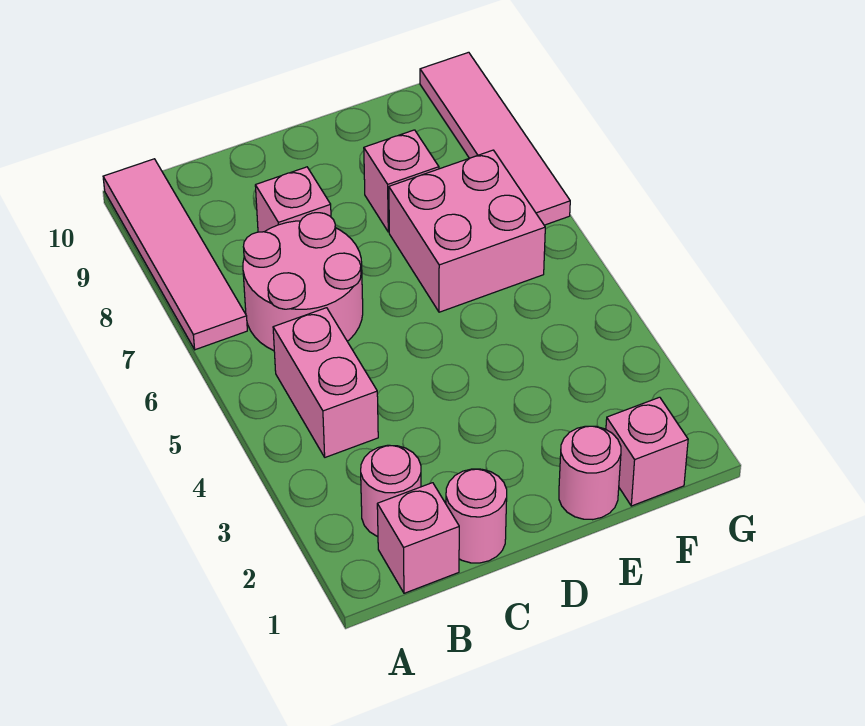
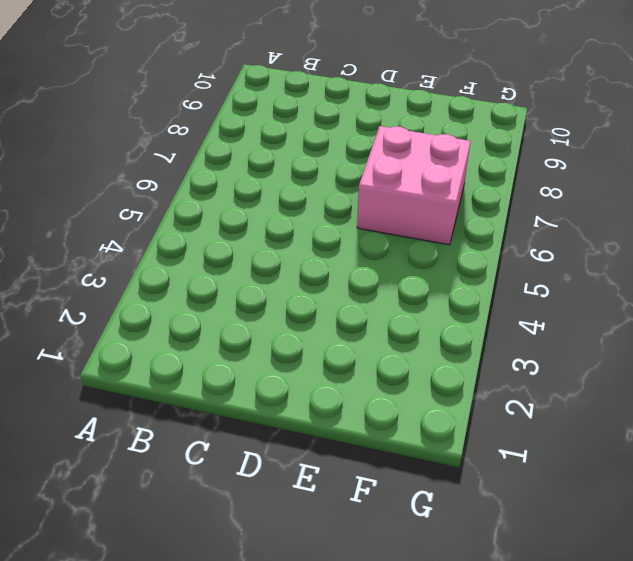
none -> pink tile A7:A10 level 1
none -> pink brick B1 level 1
none -> pink round brick B2 level 1

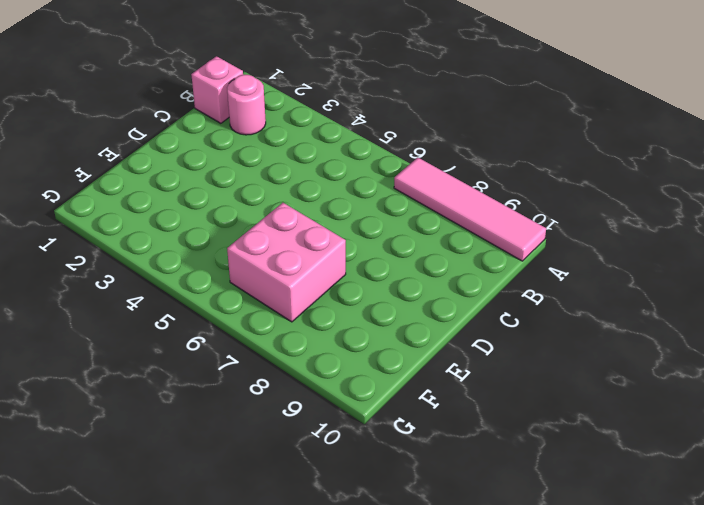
none -> pink brick B4:B5 level 1
none -> pink round brick B6:C7 level 1
none -> pink round brick C1 level 1

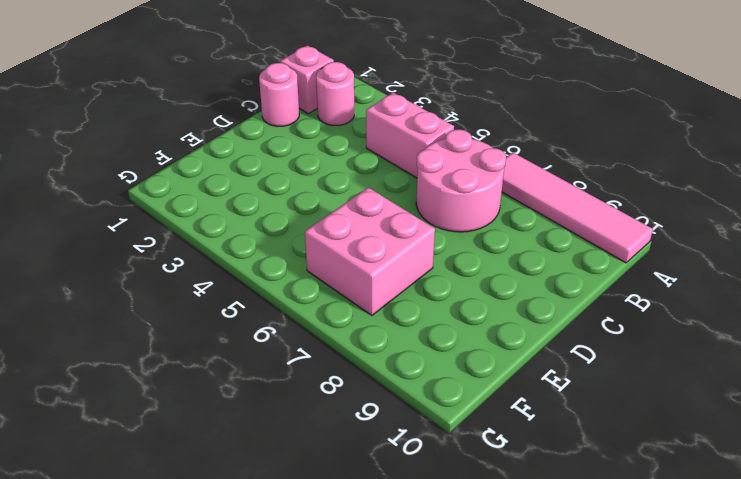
none -> pink brick C8 level 1
none -> pink round brick E1 level 1
none -> pink brick E8 level 1

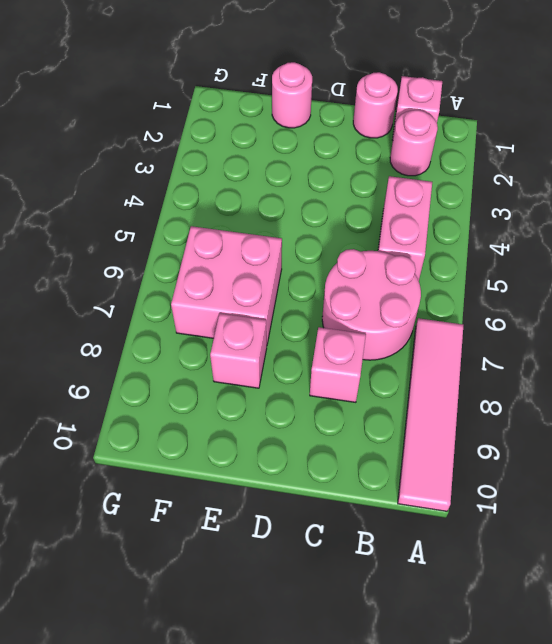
none -> pink brick F1 level 1
none -> pink tile G7:G10 level 1

